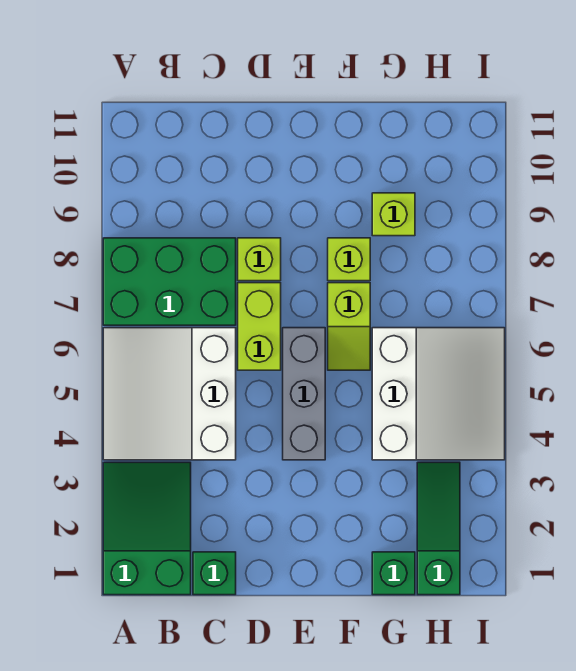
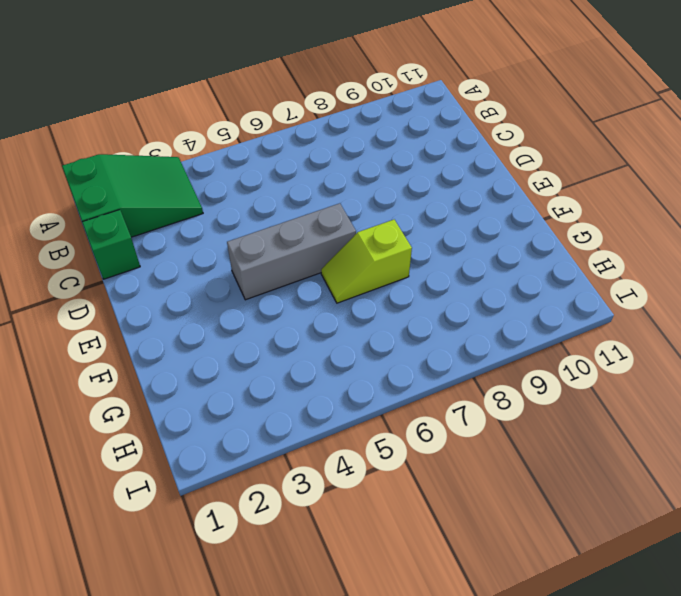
none -> white slope A4:C6 level 1 top C
none -> green brick A7:C8 level 1
none -> lime brick D6:D7 level 1

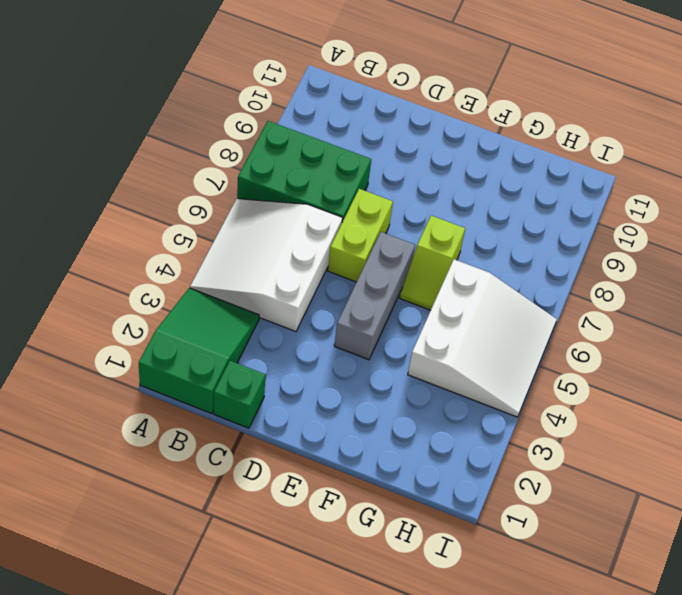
none -> lime brick D8 level 1
none -> lime brick F8 level 1
none -> green brick G1 level 1

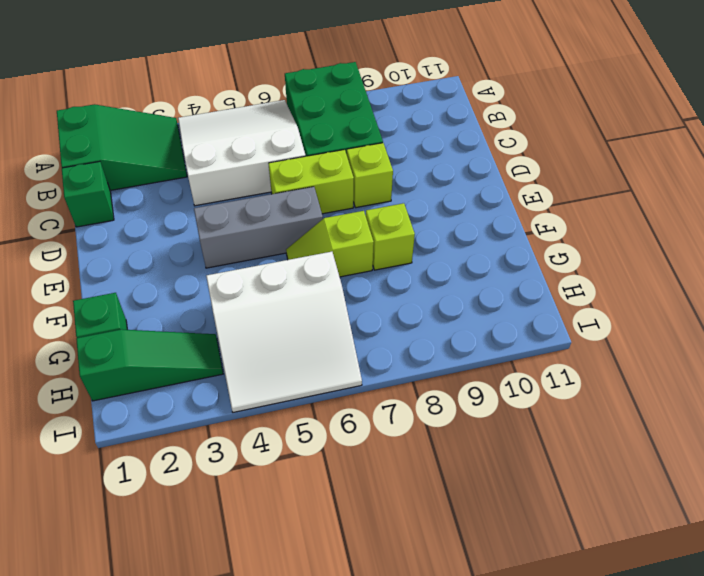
none -> lime brick G9 level 1

